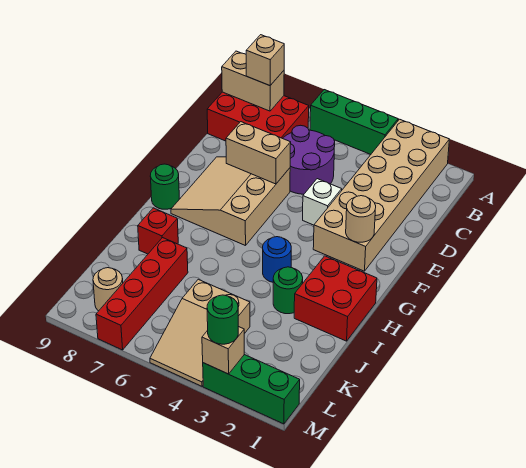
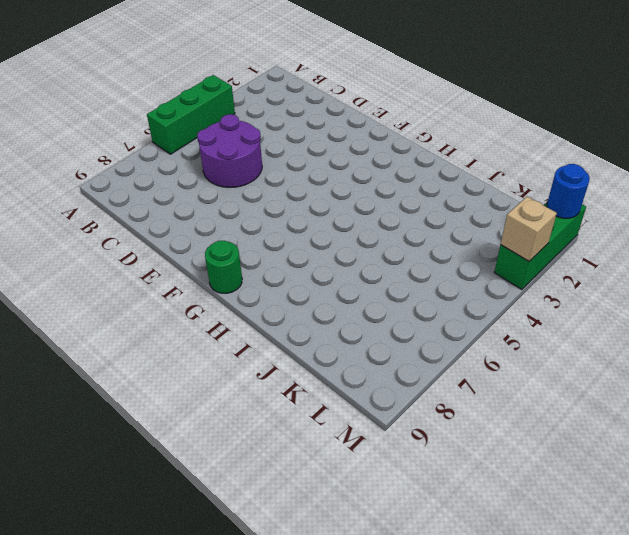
blue round brick M1 level 2 -> blue round brick H4 level 1
none -> tan brick A2:F3 level 1
none -> red brick B7:C9 level 1
none -> white brick E4 level 1

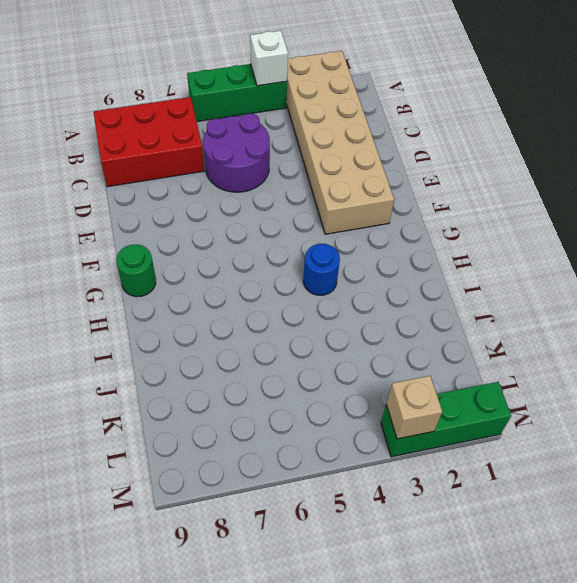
white brick A4 level 2 -> white brick E4 level 1
none -> tan slope E6:G8 level 1 top 6
none -> red brick H1:I2 level 1
none -> green round brick I3 level 1

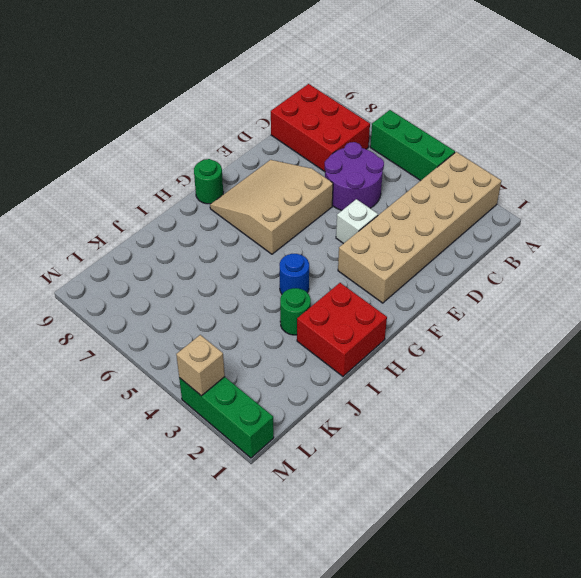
none -> red brick I8 level 1
none -> red brick J7:M7 level 1
none -> tan slope K4:M5 level 1 top K

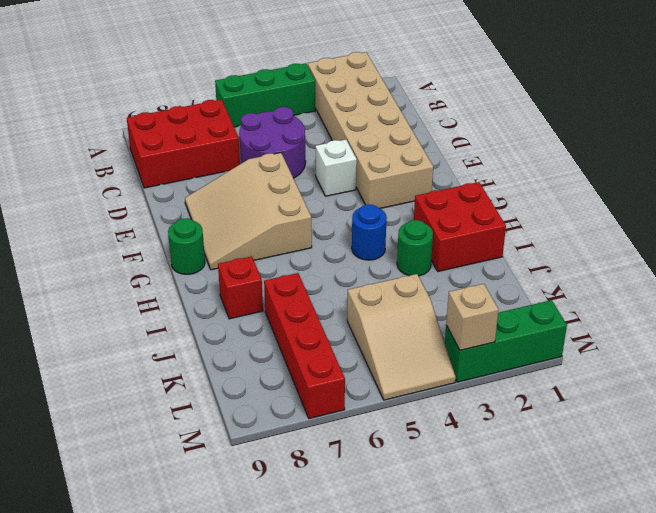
none -> tan round brick L8 level 1
none -> tan brick B8:B9 level 2
none -> tan brick E6:E7 level 2

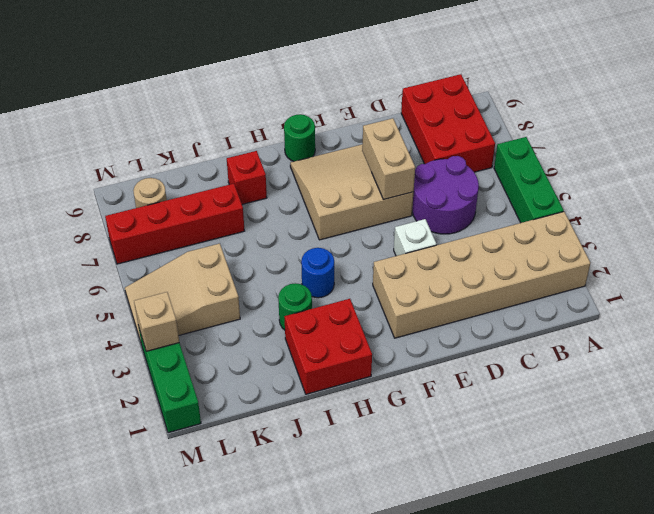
none -> tan brick B8:B9 level 2
none -> tan round brick F2 level 2
none -> tan brick B8 level 3

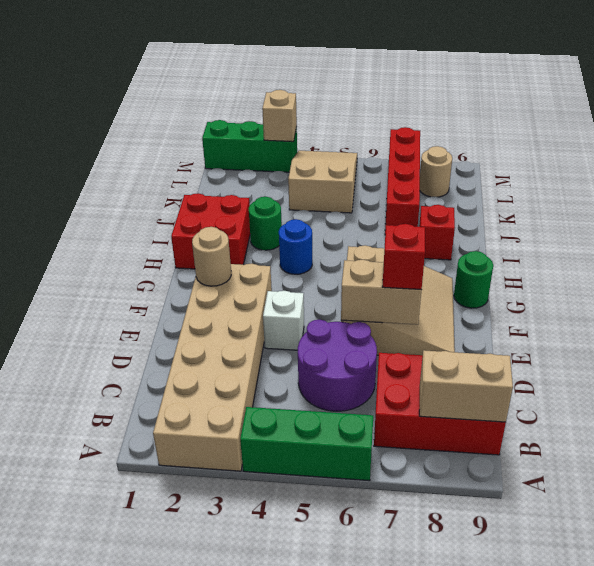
red brick E7 level 3 -> none
none -> tan brick B8 level 3
none -> green round brick M3 level 3

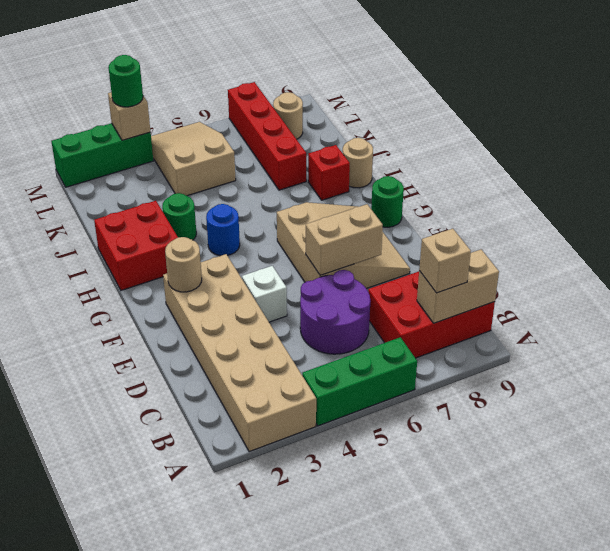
tan round brick I9 level 1 -> none

